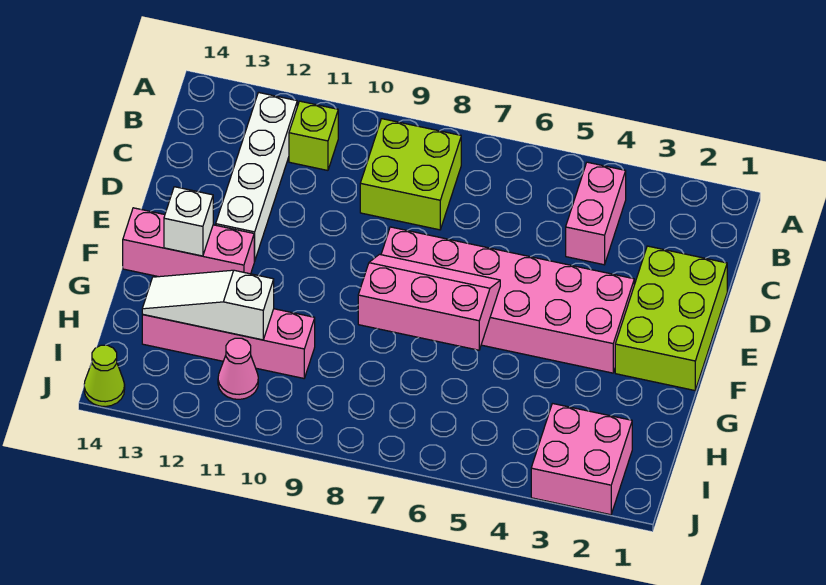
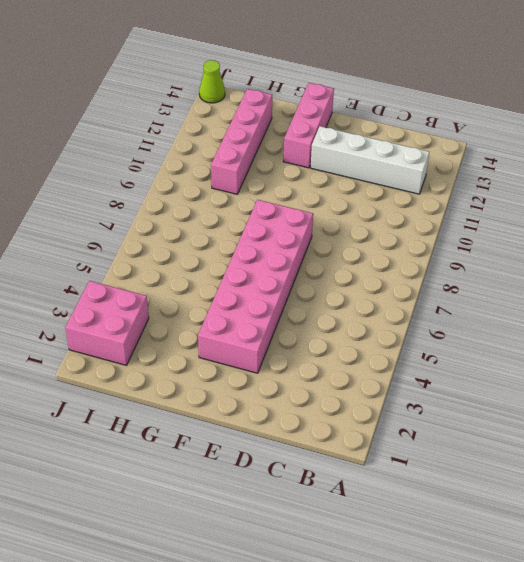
none -> pink brick B4:C4 level 1
none -> lime brick B8:C9 level 1
none -> lime brick B11 level 1

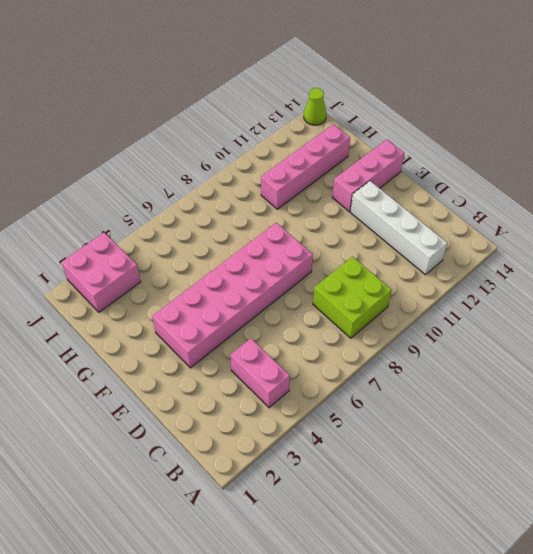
none -> lime brick B11 level 1
none -> lime brick D1:F2 level 1
none -> pink cone I11 level 1

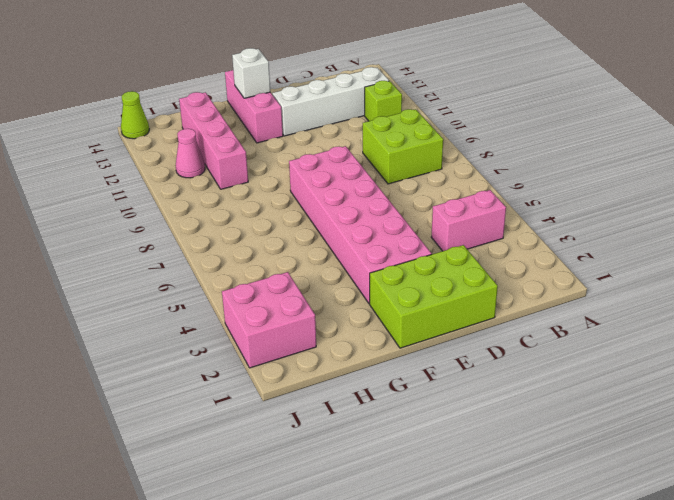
none -> pink slope F6:G8 level 2 top G
none -> white slope H11:H13 level 2 top 11

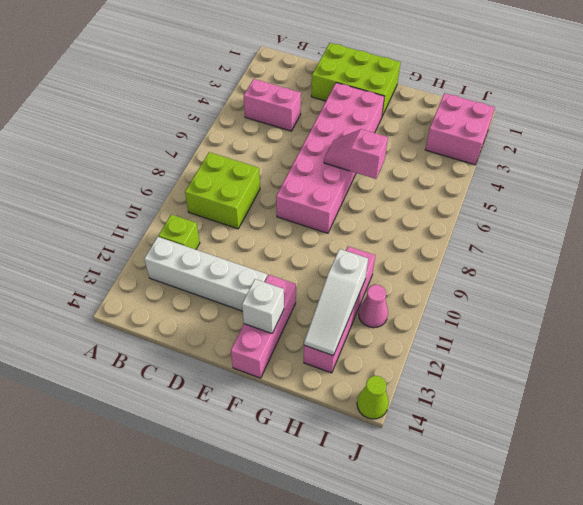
pink slope F6:G6 level 2 top G -> pink slope F6:G8 level 2 top G

